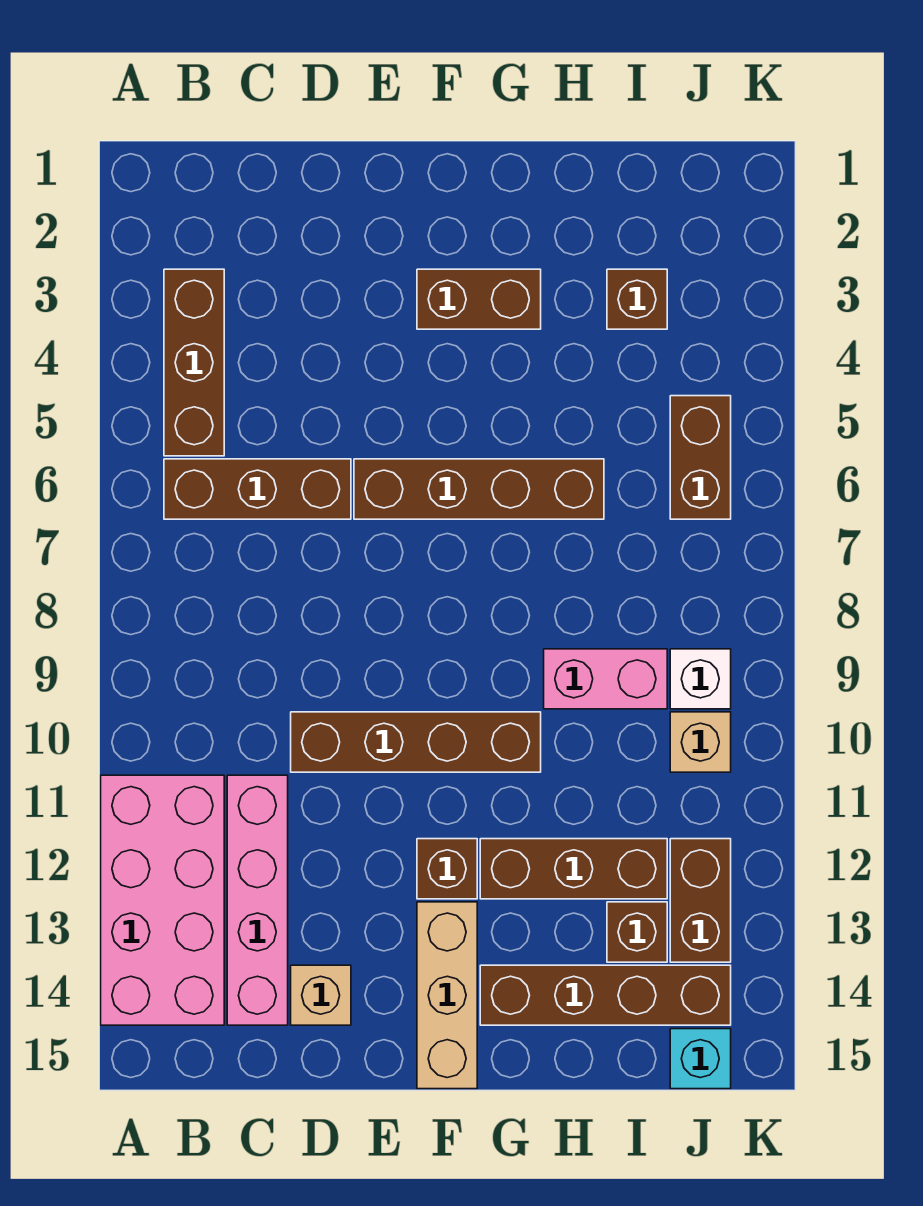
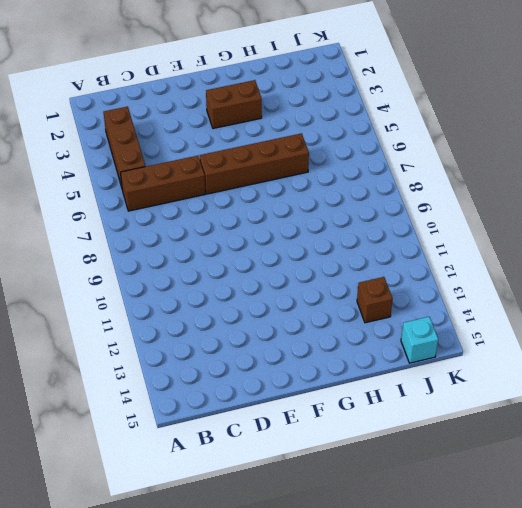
none -> pink brick A11:B14 level 1
none -> pink brick C11:C14 level 1
none -> brown brick D10:G10 level 1

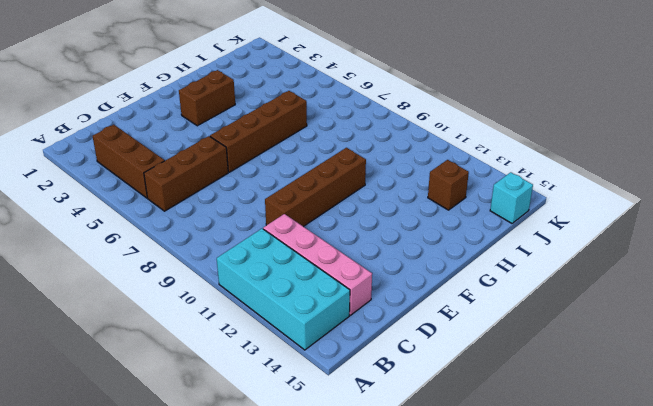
cyan brick A11:B14 level 1 -> pink brick A11:B14 level 1
none -> tan brick D14 level 1
none -> brown brick F12 level 1
none -> tan brick F13:F15 level 1

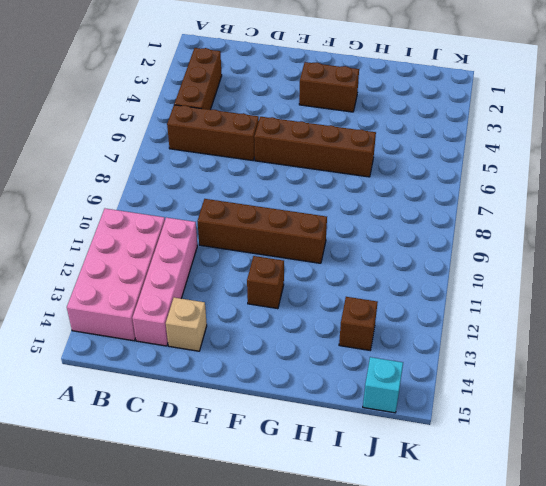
none -> tan brick F13:F15 level 1
none -> brown brick G12:I12 level 1
none -> brown brick G14:J14 level 1

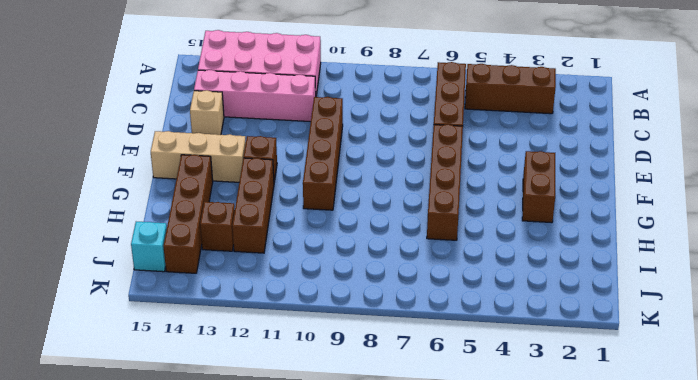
none -> pink brick H9:I9 level 1
none -> brown brick I3 level 1
none -> brown brick J5:J6 level 1

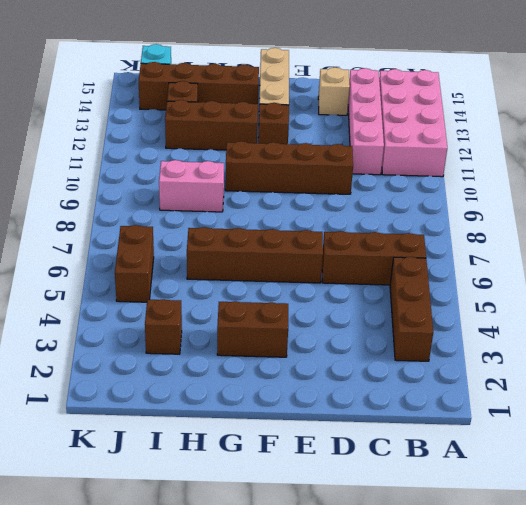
none -> white brick J9 level 1
none -> tan brick J10 level 1
none -> brown brick J12:J13 level 1

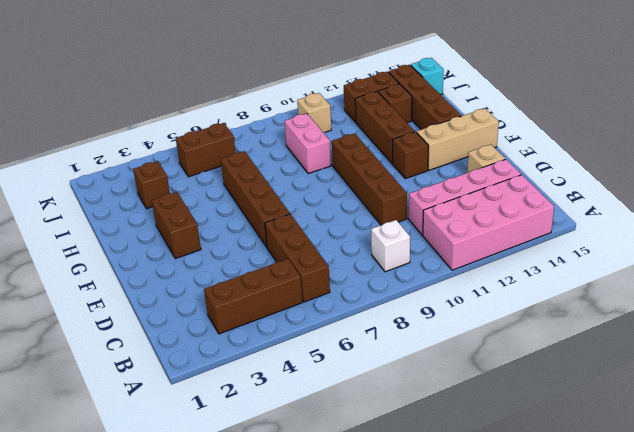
white brick B9 level 1 -> white brick J9 level 1

